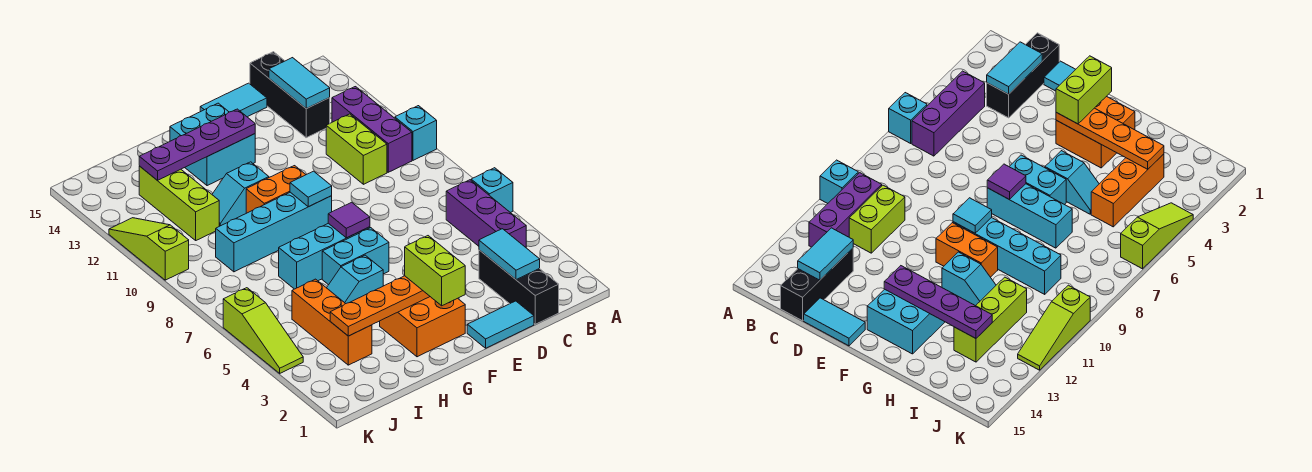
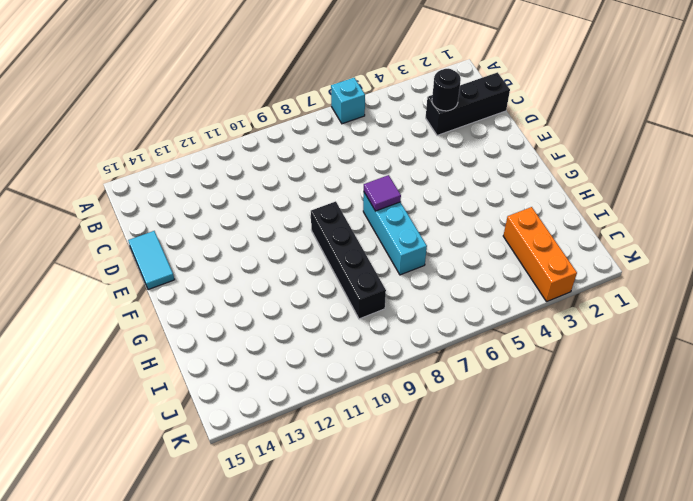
black round brick C3 level 2 -> cyan tile C2:C3 level 2
black brick F9:I9 level 1 -> cyan brick F9:I9 level 1
orange brick I3:K3 level 1 -> orange brick I3:I5 level 1
none -> cyan brick A10 level 1
none -> purple brick B4:B6 level 1
none -> purple brick B10:B12 level 1

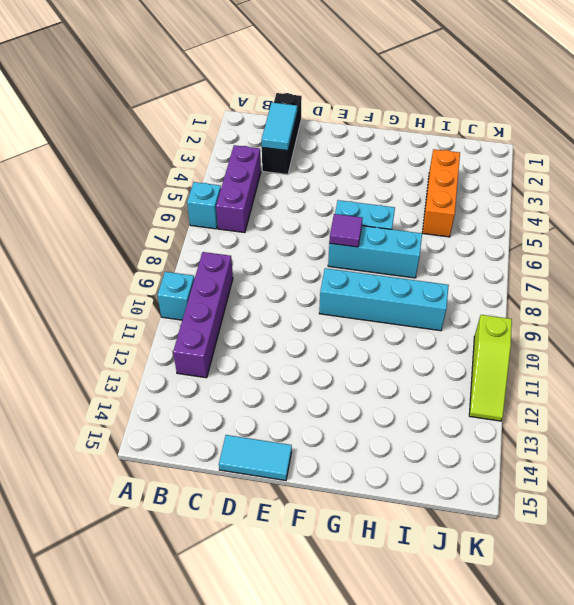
purple brick B9:B12 level 1 -> purple brick B10:B12 level 1
none -> lime brick C10:C11 level 1
none -> black brick C13:C15 level 1
none -> cyan tile D1:E1 level 1

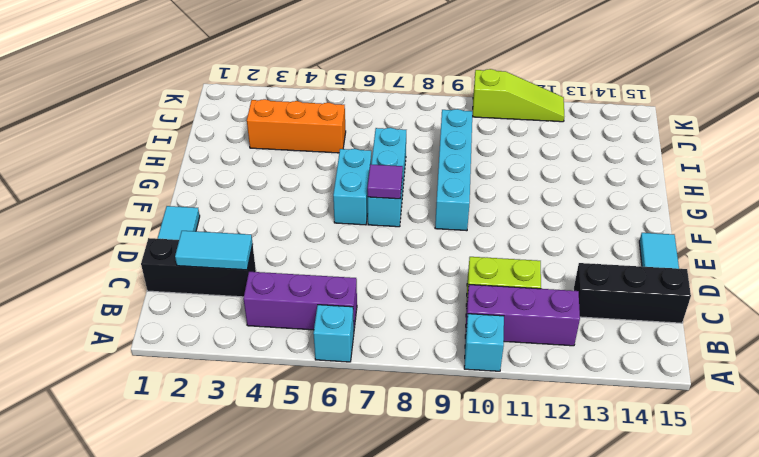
none -> orange brick F2:G3 level 1
none -> orange brick F10:G10 level 1
none -> cyan brick F13:G14 level 1

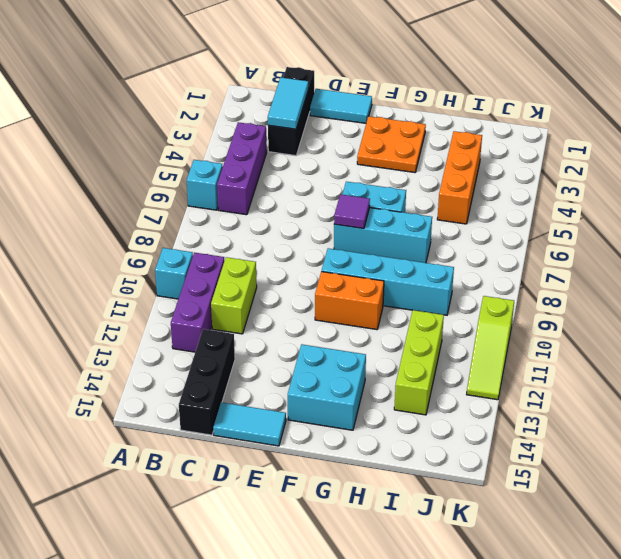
orange plate F2:G3 level 1 -> orange brick F2:G3 level 1
none -> cyan slope G5:H5 level 1 top G
none -> cyan slope G11:H11 level 1 top G
none -> lime slope K4:K6 level 1 top 6

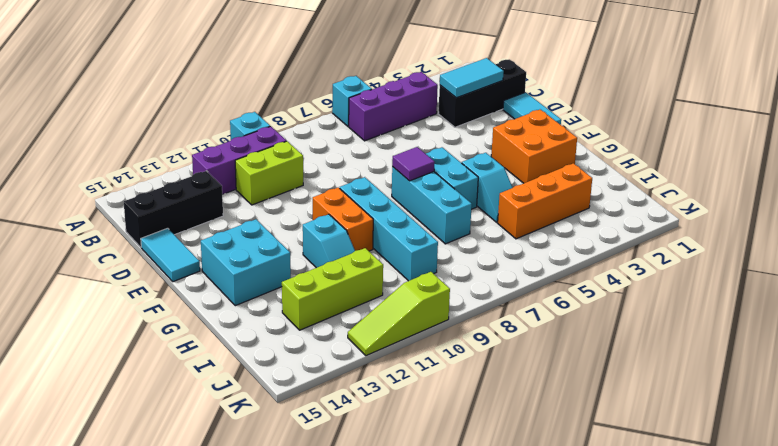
none -> lime slope K4:K6 level 1 top 6
none -> cyan tile C13:C14 level 2
none -> orange plate F3:I3 level 2

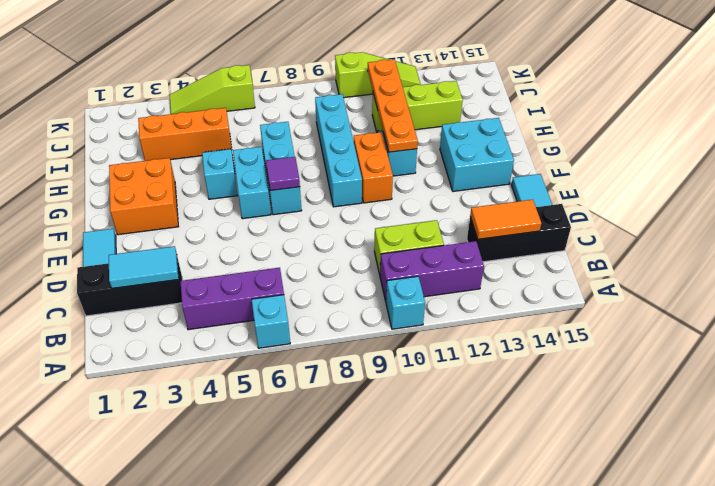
orange tile C13:C14 level 2 -> cyan tile C13:C14 level 2
orange plate G11:J11 level 2 -> orange plate F3:I3 level 2
none -> cyan tile F9 level 2
none -> purple plate F13:I13 level 2
none -> lime brick F2:F3 level 3

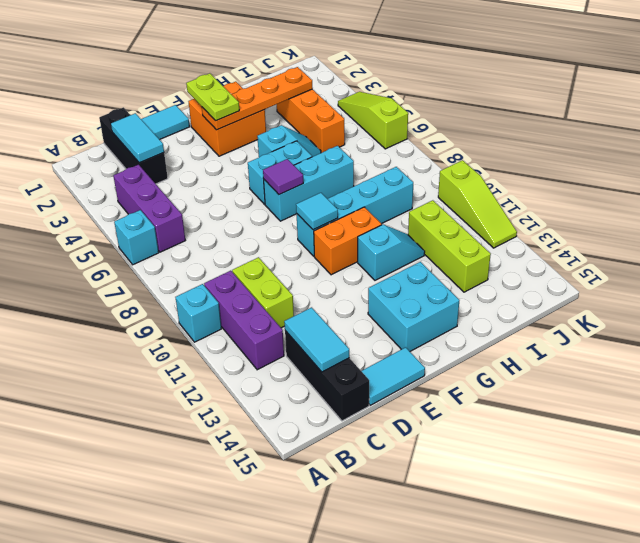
lime plate F2:F3 level 3 -> lime brick F2:F3 level 3
none -> purple plate F13:I13 level 2

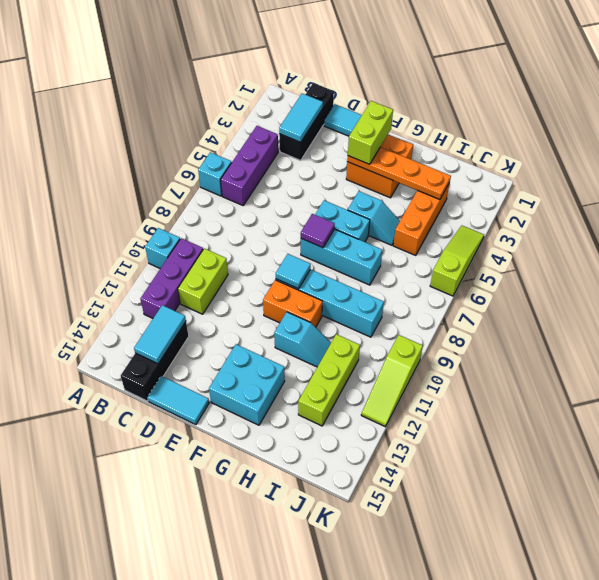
none -> purple plate F13:I13 level 2

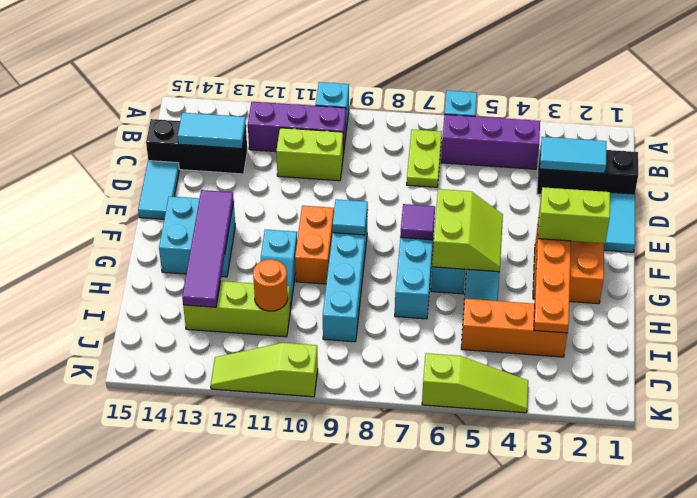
lime plate B7:C7 level 1 -> none
lime slope F5:G6 level 2 top 6 -> none
purple tile F13:I13 level 2 -> purple plate F13:I13 level 2
orange round brick I11 level 2 -> none

